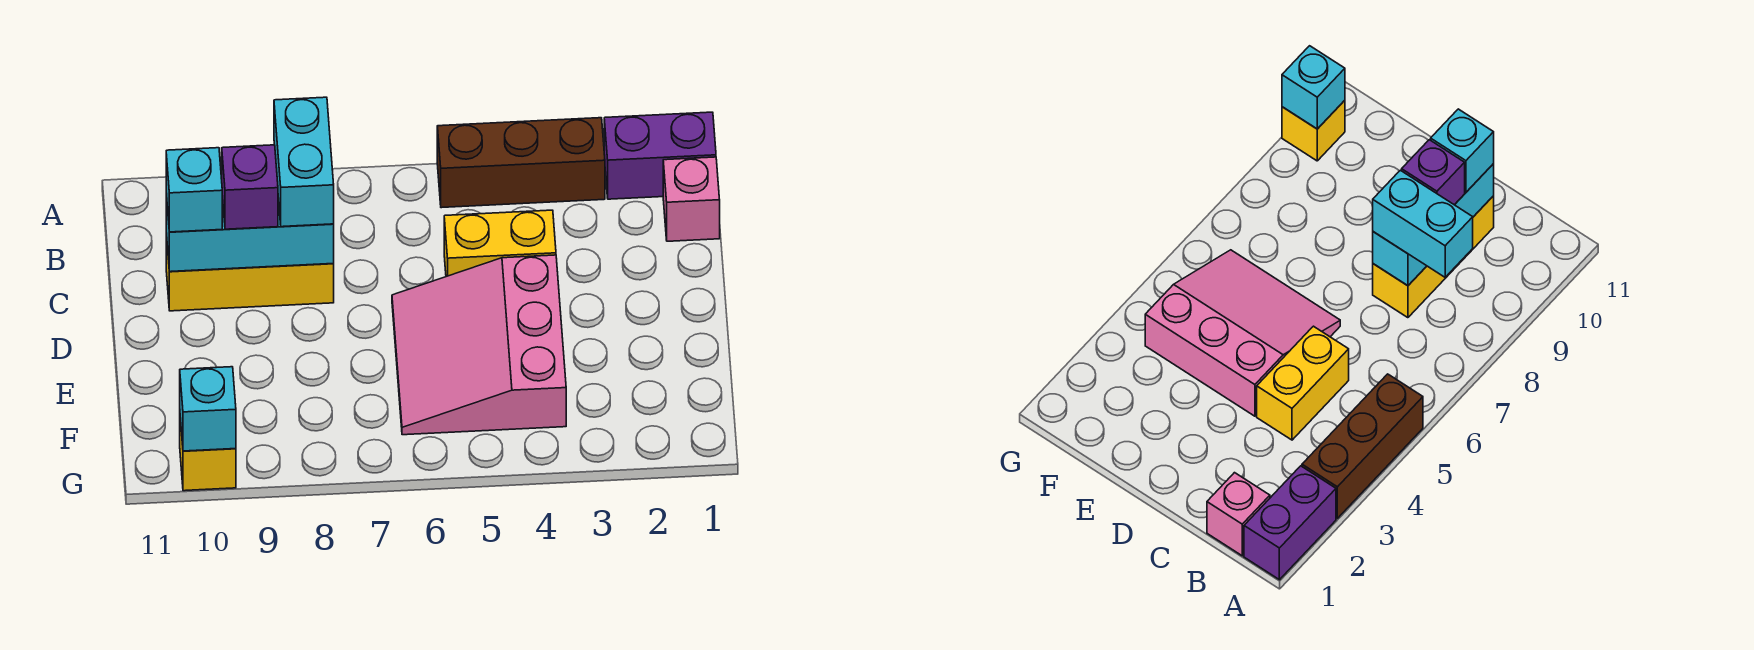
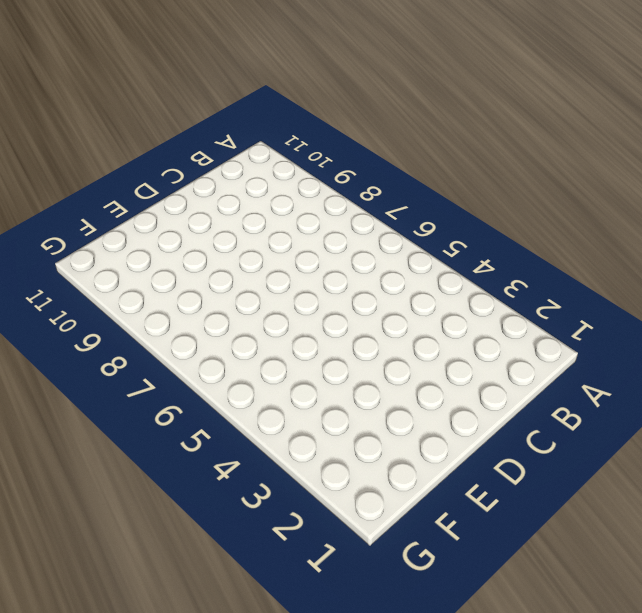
none -> purple brick A1:A2 level 1
none -> brown brick A3:A5 level 1
none -> pink brick B1 level 1

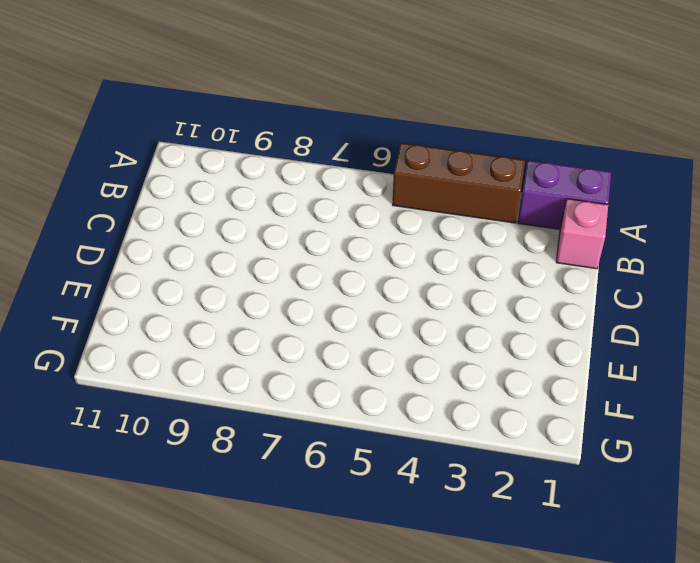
none -> yellow brick C4:C5 level 1
none -> yellow brick C8:C10 level 1
none -> pink slope D4:F6 level 1 top 4

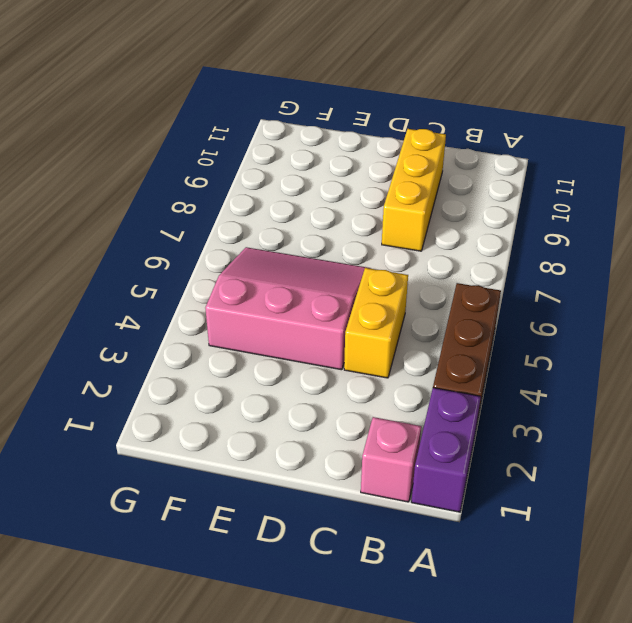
none -> yellow brick G10 level 1
none -> cyan brick C8:C10 level 2
none -> cyan brick G10 level 2

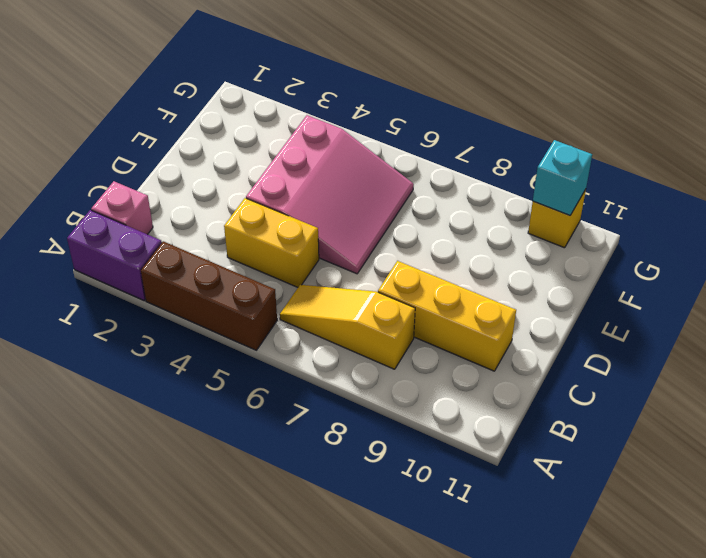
yellow slope B6:B8 level 1 top 8 -> none
none -> cyan brick C8:C10 level 2
none -> cyan brick B8:C8 level 3
none -> purple brick C9 level 3

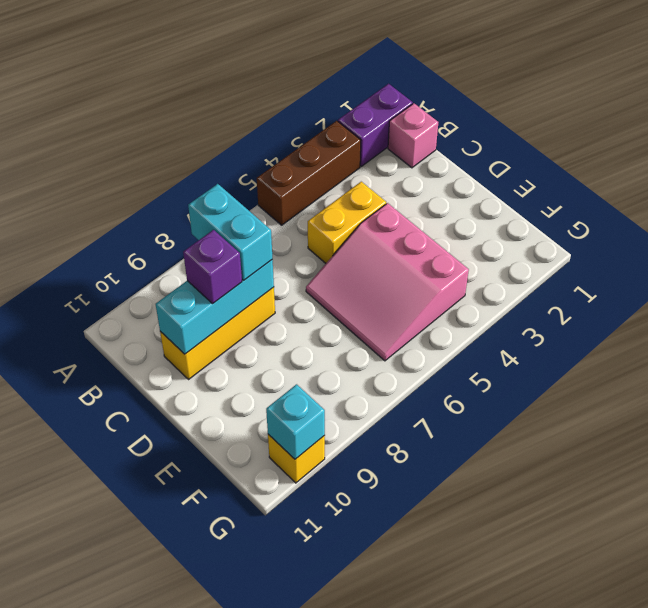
none -> cyan brick C10 level 3

